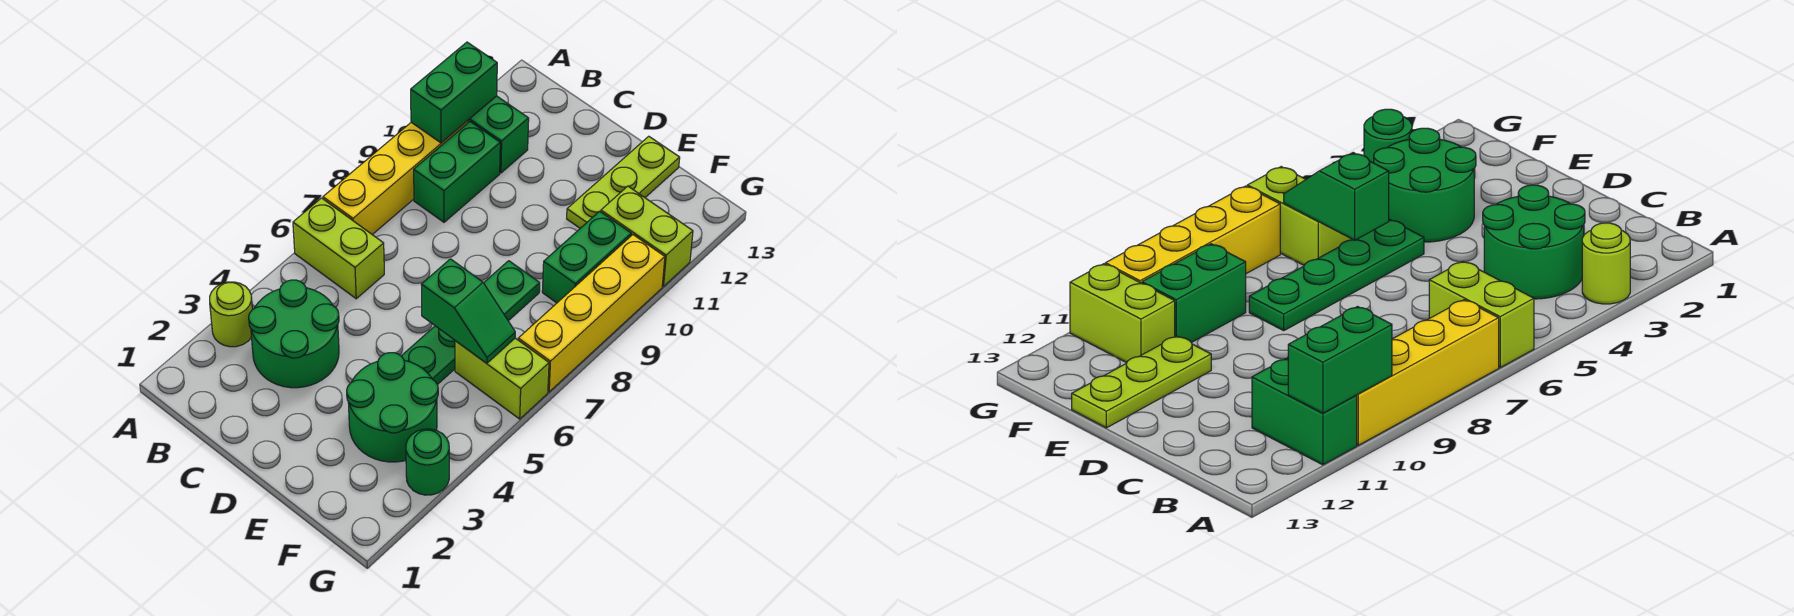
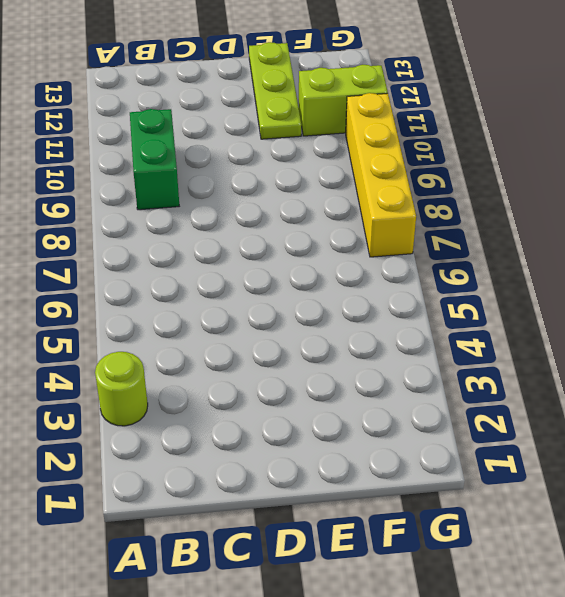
none -> lime brick A6:B6 level 1
none -> yellow brick A7:A10 level 1
none -> green brick A11:B11 level 1

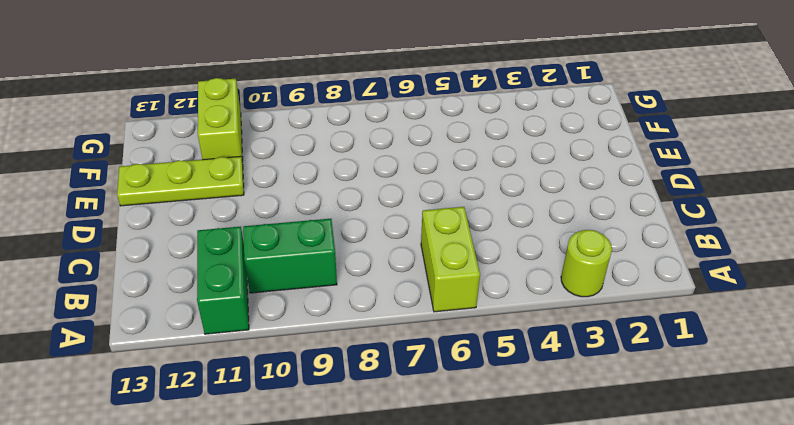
none -> yellow brick A7:A10 level 1
none -> green round brick B3:C4 level 1
none -> green round brick E3:F4 level 1

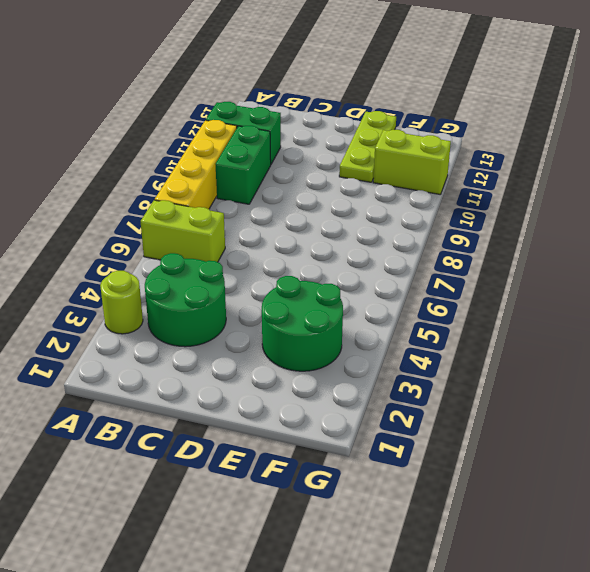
none -> green plate E5:E8 level 1
none -> lime brick F6:G6 level 1
none -> green brick F9:F10 level 1

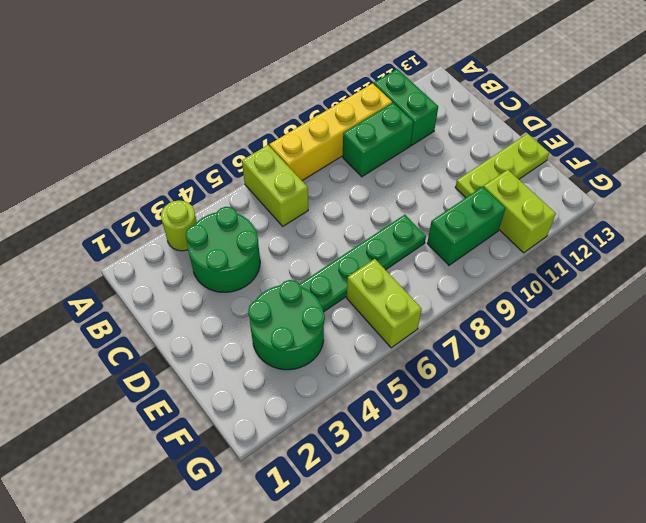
none -> green round brick G3 level 1
none -> yellow brick G7:G10 level 1
none -> green brick A10:A11 level 2

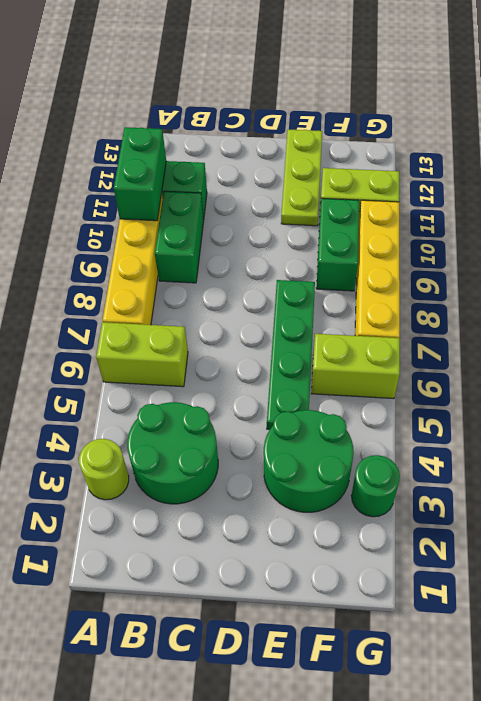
none -> green slope E6:F6 level 2 top E

